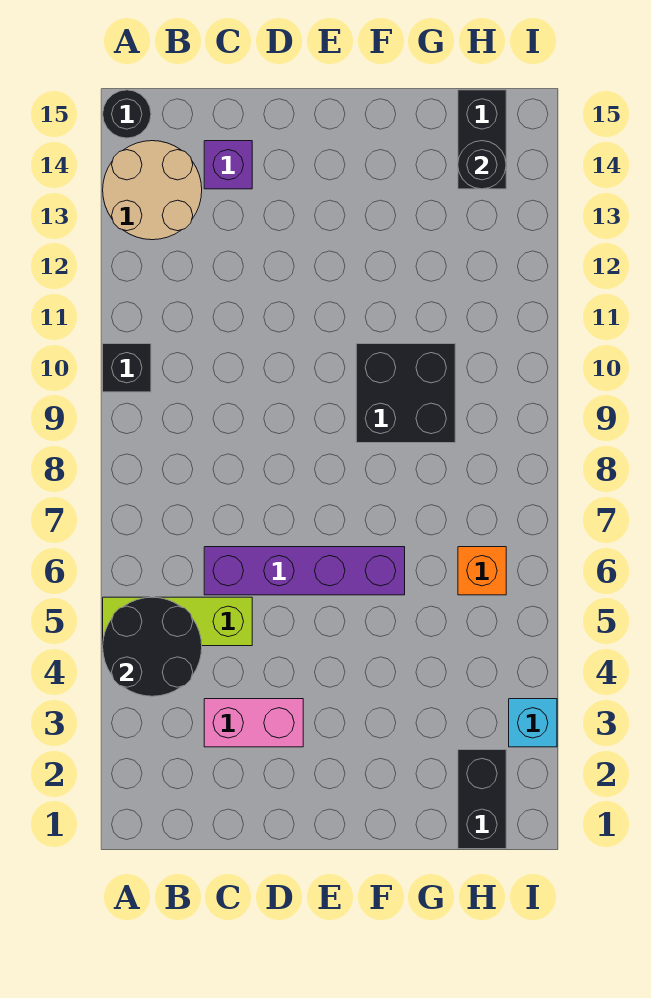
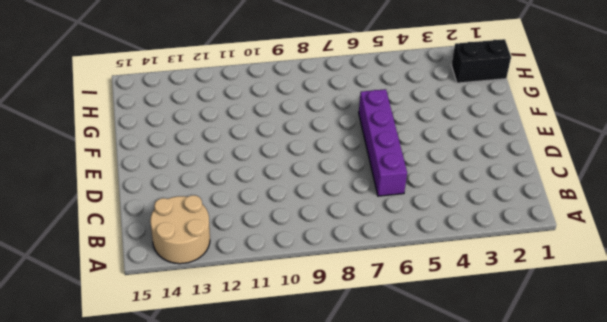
none -> lime brick A5:C5 level 1
none -> black brick A10 level 1
none -> black round brick A15 level 1

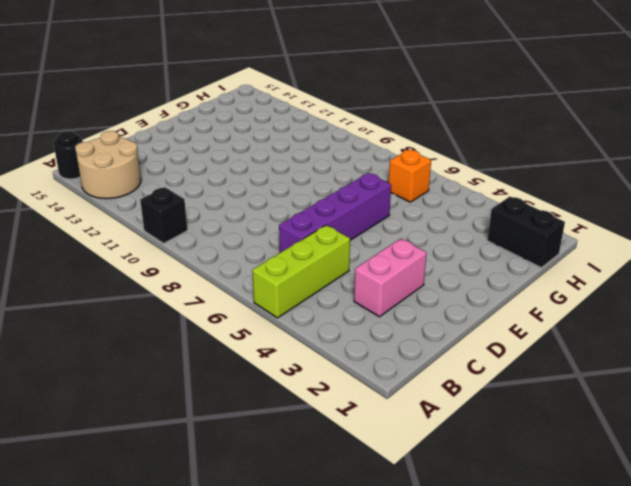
none -> purple brick C14 level 1
none -> black brick F9:G10 level 1
none -> black brick H14:H15 level 1

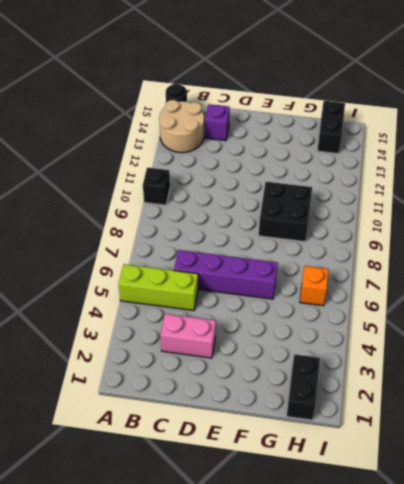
none -> cyan brick I3 level 1
none -> black round brick A4:B5 level 2
none -> black round brick H14 level 2

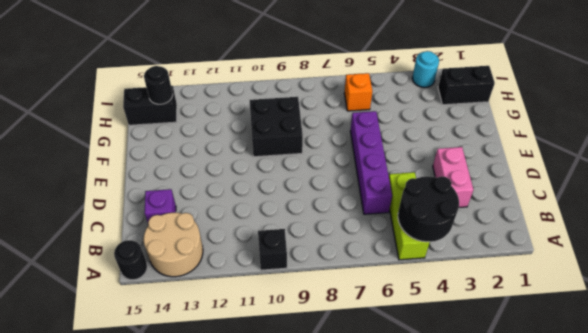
cyan round brick I3 level 1 -> cyan brick I3 level 1

